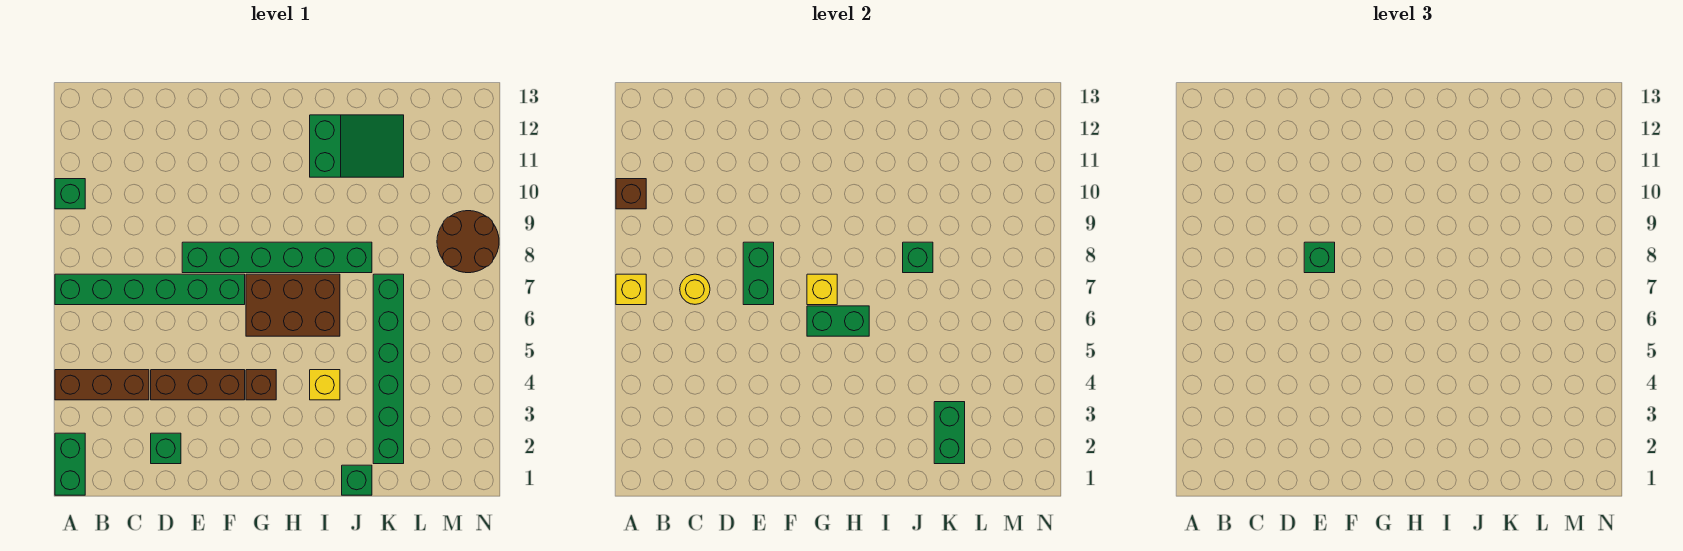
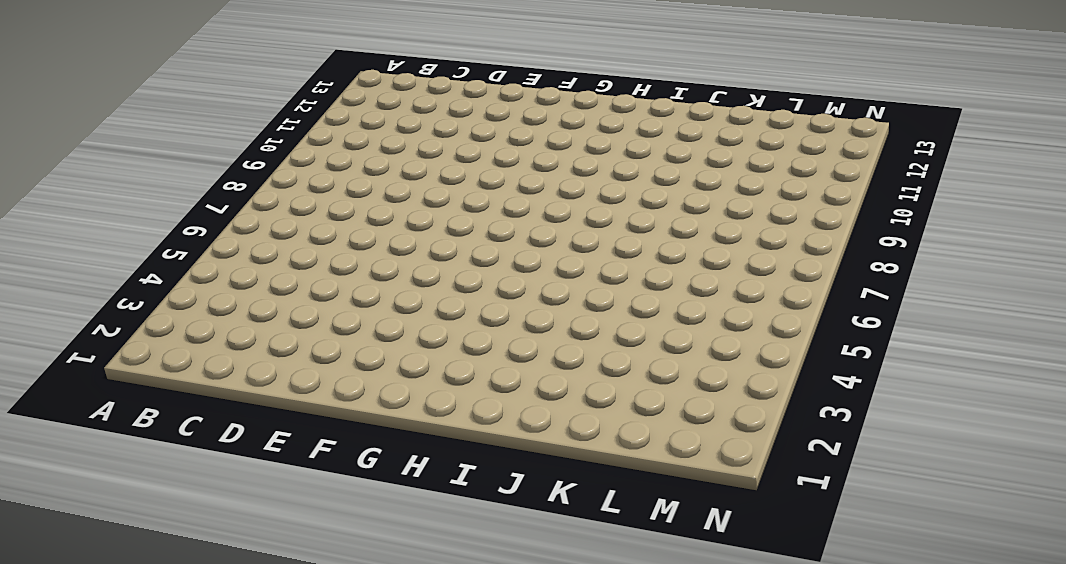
none -> green brick A1:A2 level 1
none -> brown brick A4:C4 level 1
none -> green brick A7:F7 level 1

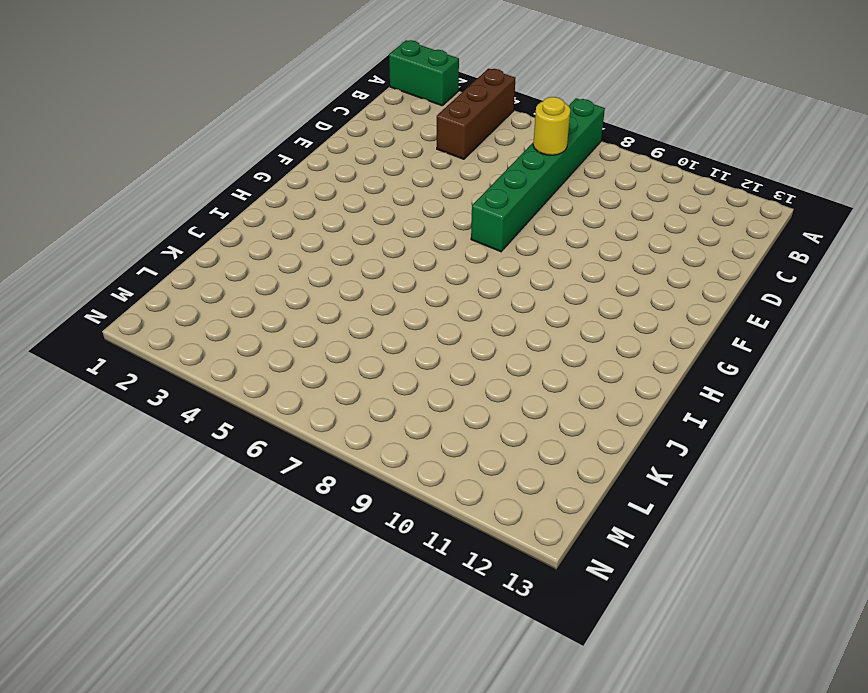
none -> green brick A10 level 1
none -> green brick D2 level 1
none -> brown brick D4:F4 level 1

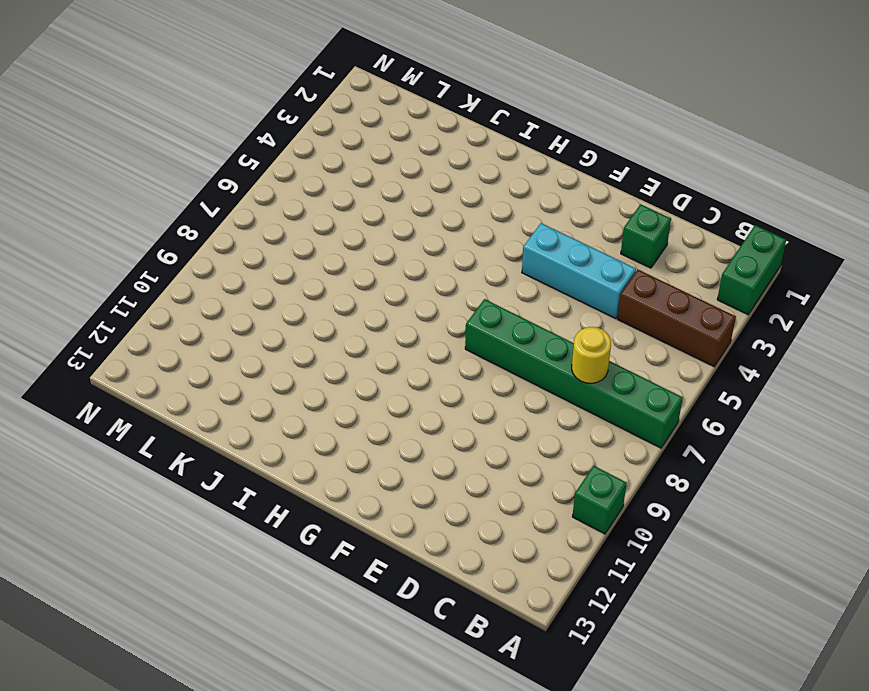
cyan brick D4:F4 level 1 -> brown brick D4:F4 level 1
none -> green brick E8:J8 level 1
none -> brown brick G4 level 1
none -> brown brick G6:I7 level 1

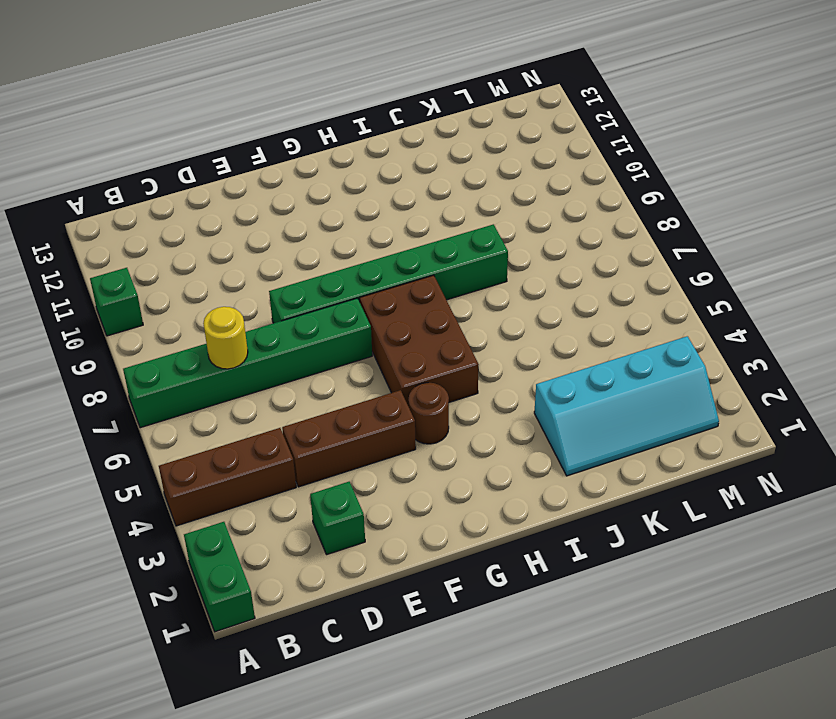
brown round brick G4 level 1 -> brown brick G4 level 1
brown brick G5:H7 level 1 -> brown brick G6:I7 level 1
cyan slope J2:M3 level 1 top 3 -> green brick K2:K7 level 1
none -> yellow brick I4 level 1
none -> green slope I11:K12 level 1 top I
none -> green brick J1 level 1

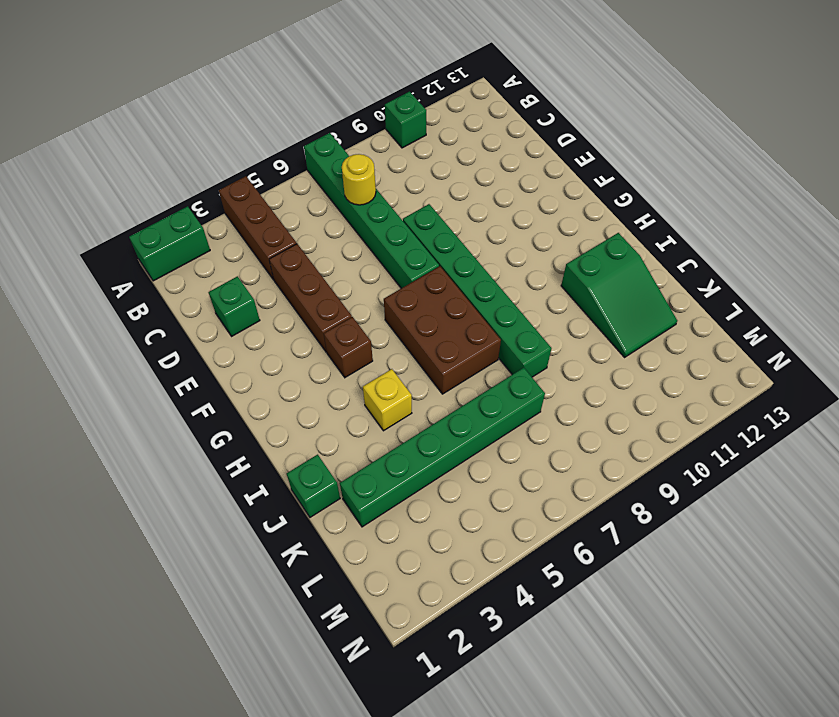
none -> brown round brick M8:N9 level 1
none -> yellow brick A7 level 2
none -> brown brick A10 level 2

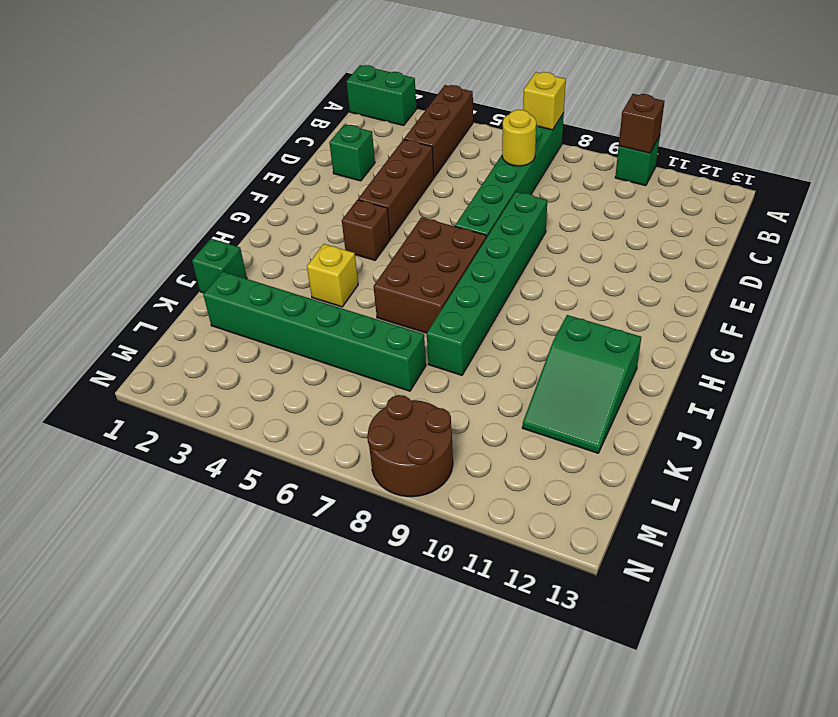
none -> green brick E7:E8 level 2
none -> green brick G6:H6 level 2
none -> yellow brick G7 level 2

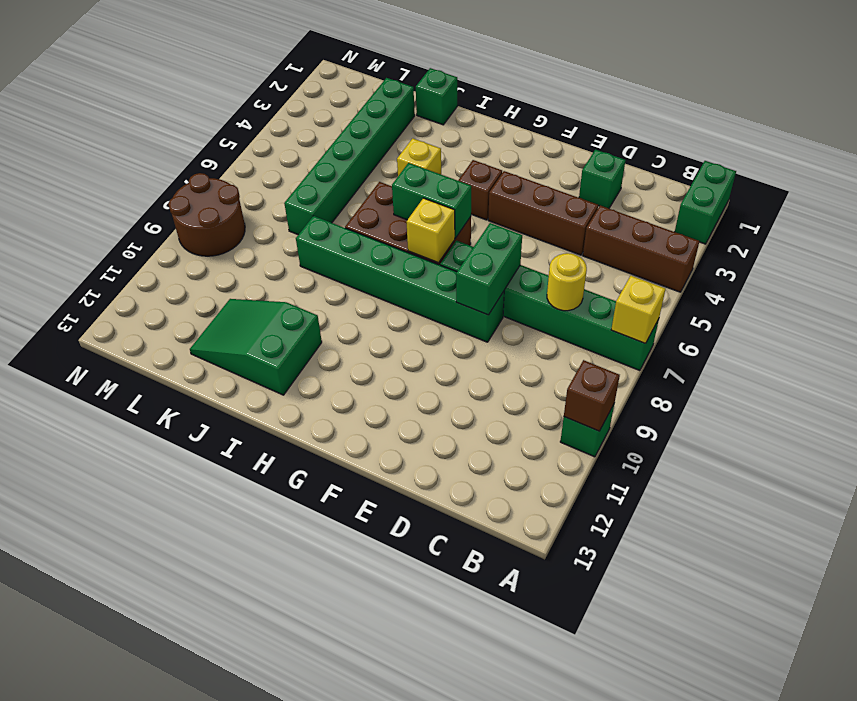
none -> green brick J8 level 2
none -> green brick K2:K3 level 2
none -> green brick E8 level 3

